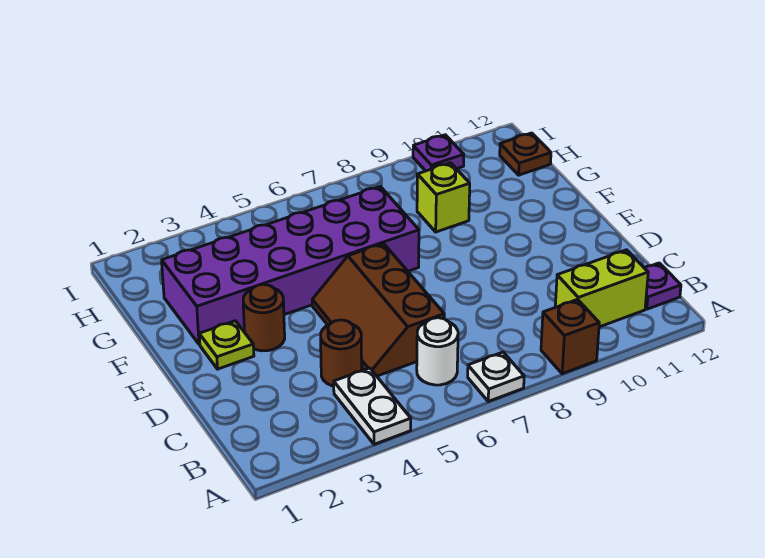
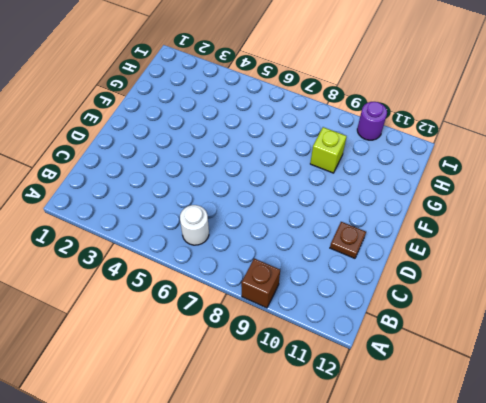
brown plate D11 level 1 -> brown plate H12 level 1
purple round brick I10 level 1 -> purple plate I10 level 1
none -> white plate A4:B4 level 1
none -> white plate A7 level 1
none -> lime brick B10:B11 level 1

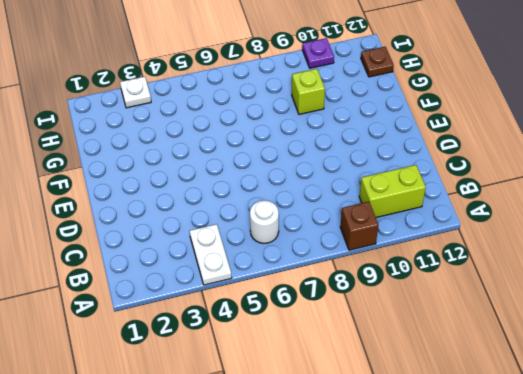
white plate I3 level 1 -> white plate A7 level 1
none -> purple plate B12 level 1
none -> brown round brick C4 level 1
none -> brown slope C5:E6 level 1 top 6

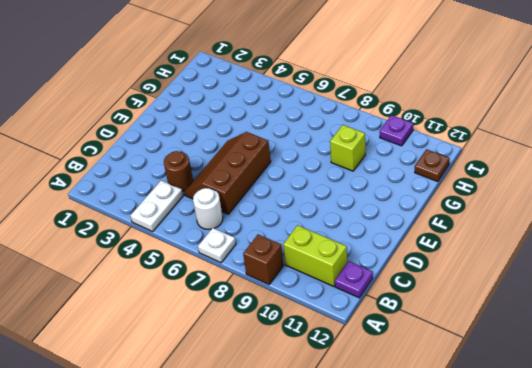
none -> lime plate E2 level 1
none -> brown round brick E3 level 1
none -> purple brick F2:G7 level 1

